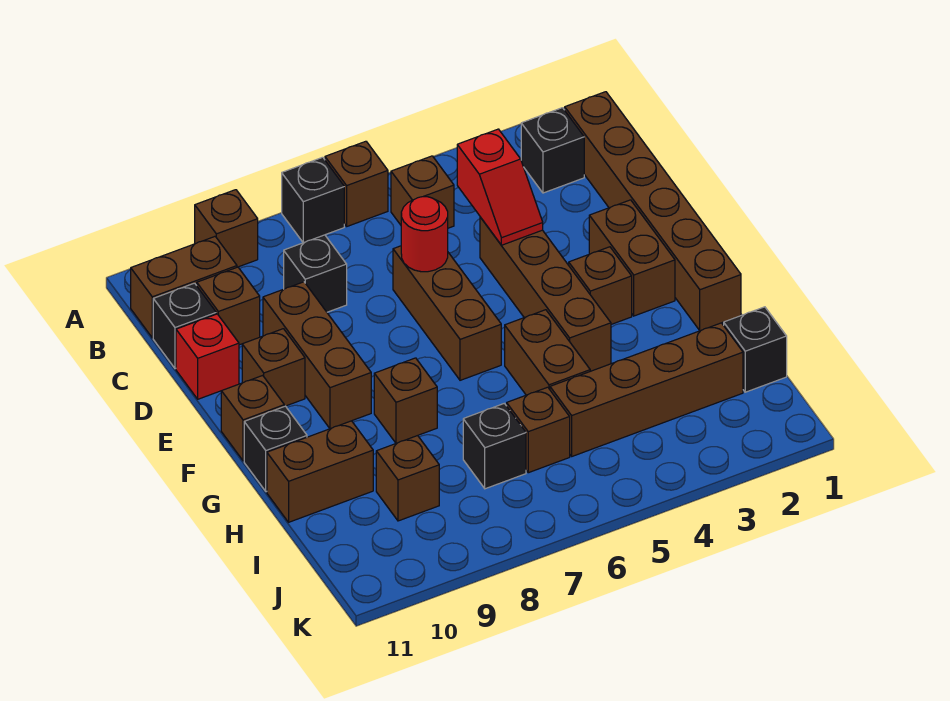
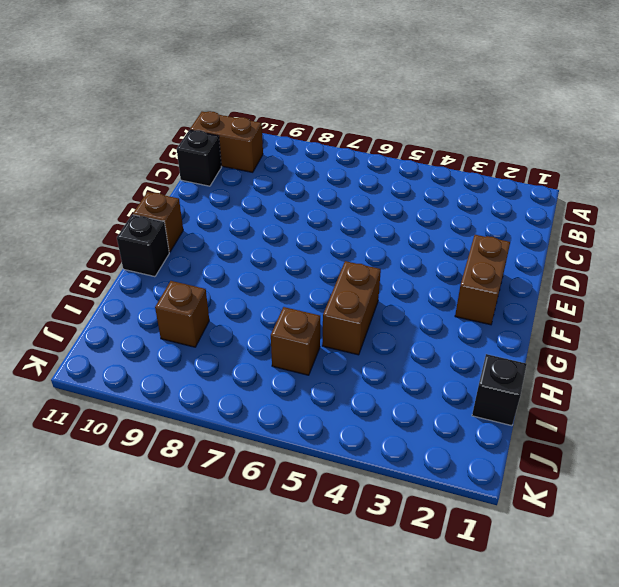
none -> brown brick A6 level 1
none -> black brick A7 level 1
none -> brown brick A9 level 1

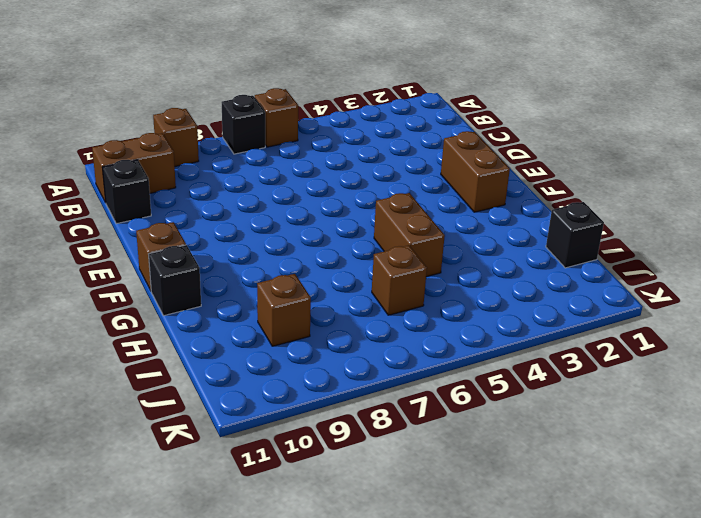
none -> brown brick B1:G1 level 1
none -> black brick B2 level 1
none -> brown brick B5 level 1

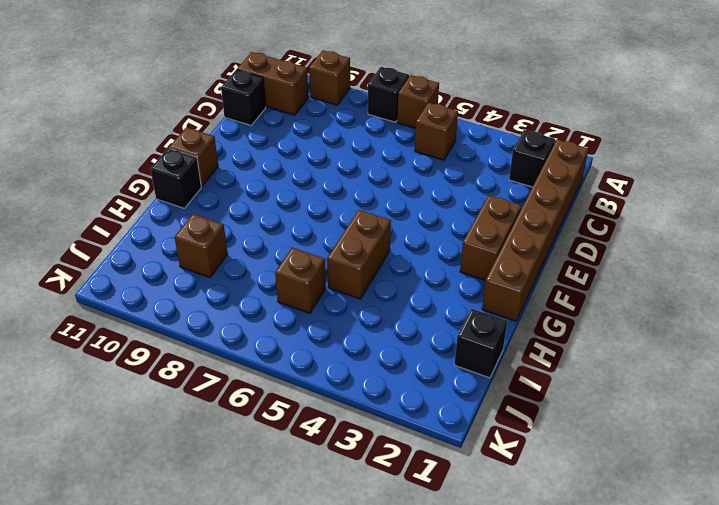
none -> black brick C8 level 1
none -> brown brick C10 level 1
none -> brown brick D4:G4 level 1

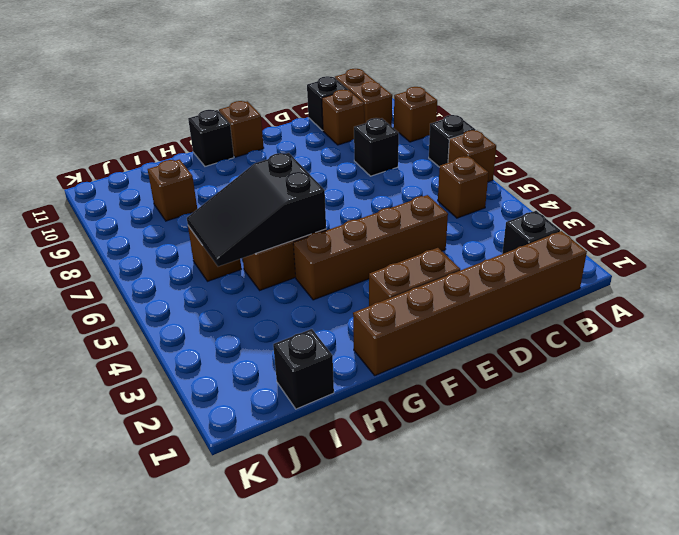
black slope G5:I6 level 2 top G -> none
none -> brown brick D6:F6 level 1
none -> brown brick D9:F9 level 1
none -> red brick D11 level 1

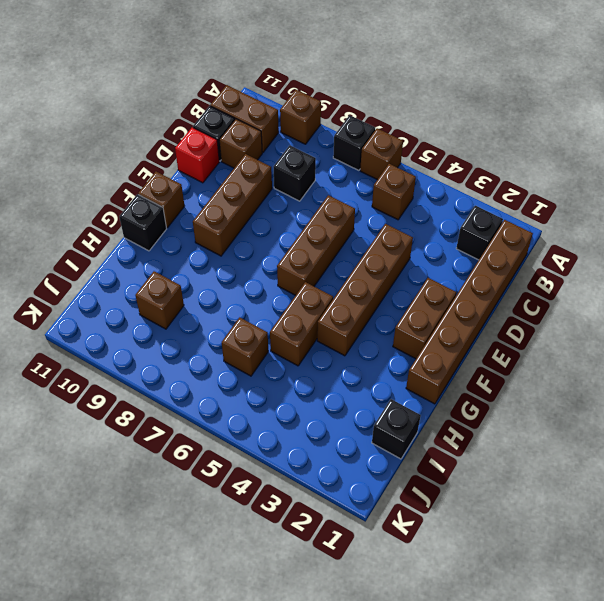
none -> brown brick E10 level 1
none -> brown brick F3 level 1
none -> brown brick G8 level 1

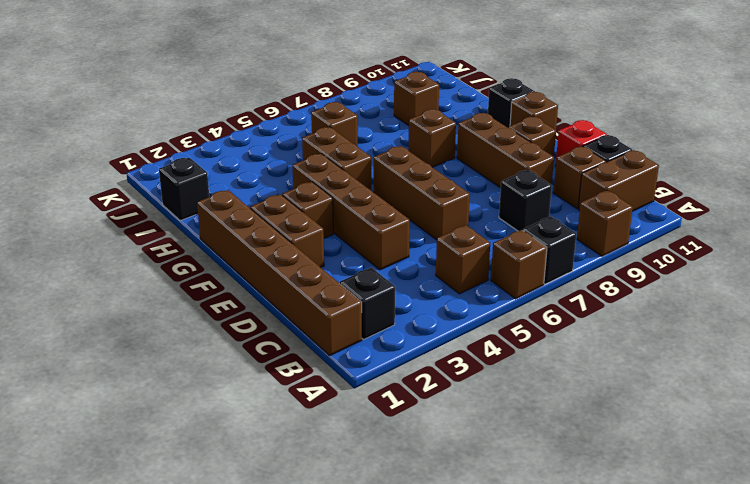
none -> brown brick H10:H11 level 1
none -> brown brick I2:I5 level 1
none -> black brick I7 level 1

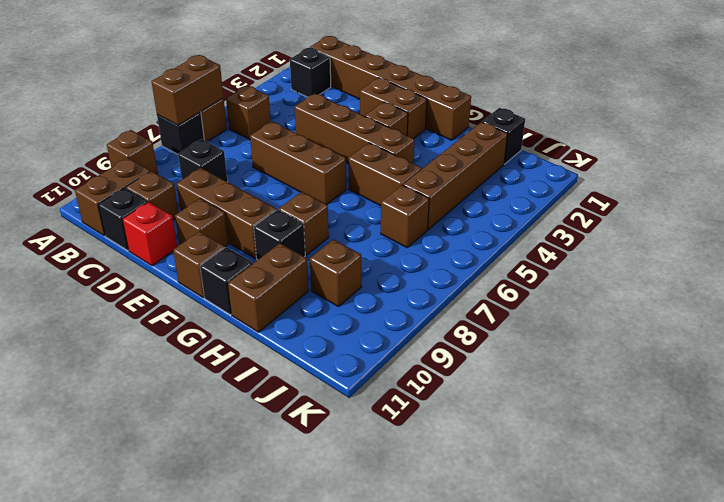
brown brick A6:A7 level 2 -> none
black brick G9 level 1 -> black brick I7 level 1
none -> red slope C4:D4 level 2 top C
none -> red round brick D6 level 2

